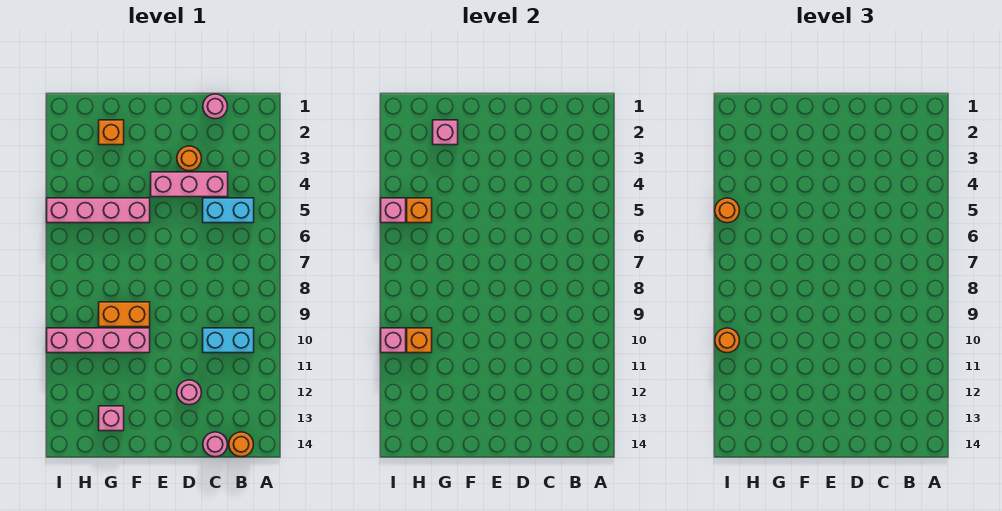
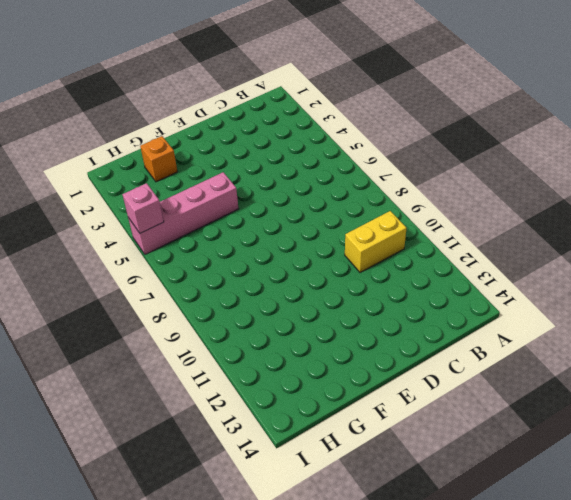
yellow brick B10:C10 level 1 -> cyan brick B10:C10 level 1
none -> cyan brick B5:C5 level 1
none -> orange round brick B14 level 1
none -> pink round brick C1 level 1

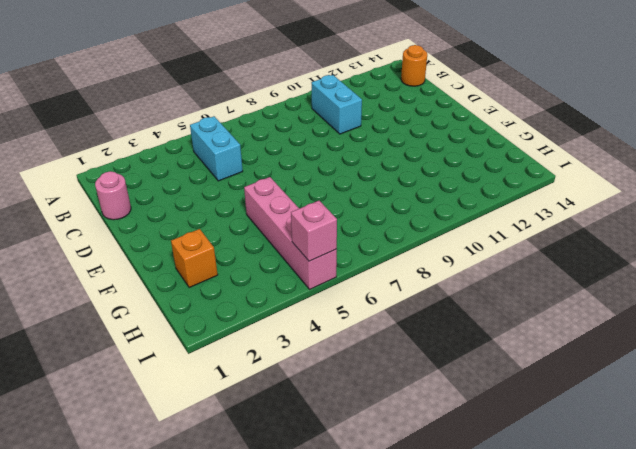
none -> pink brick C4:E4 level 1
none -> pink round brick C14 level 1
none -> orange round brick D3 level 1

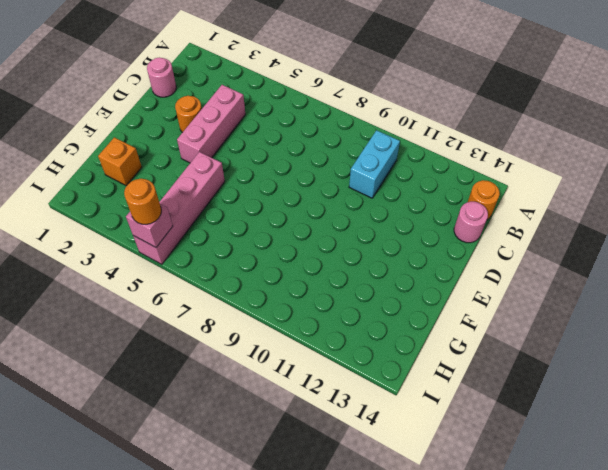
none -> cyan brick B5:C5 level 1
none -> pink round brick D12 level 1
none -> orange brick F9:G9 level 1

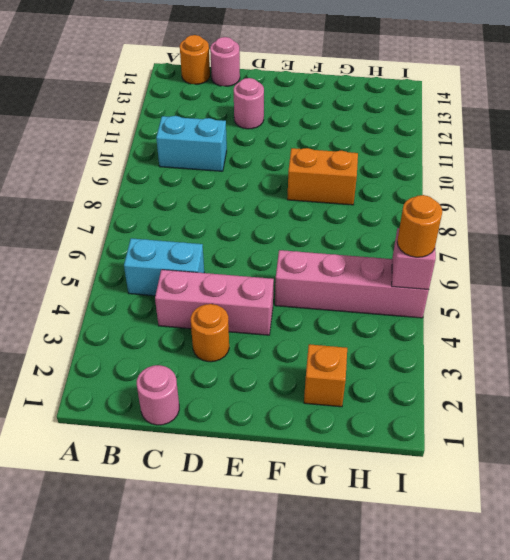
none -> pink brick F10:I10 level 1
none -> pink brick G13 level 1
none -> pink brick G2 level 2

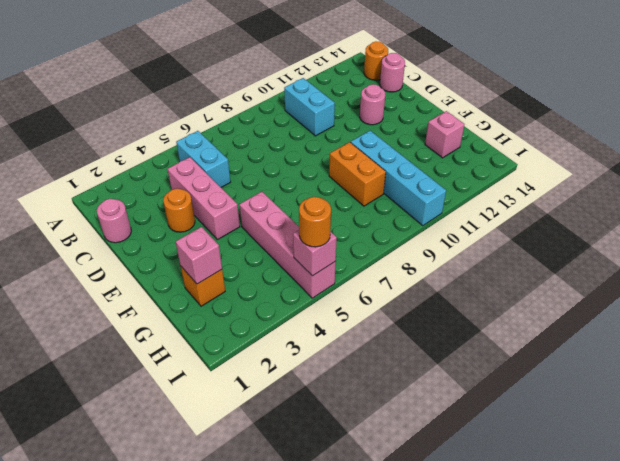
cyan brick F10:I10 level 1 -> pink brick F10:I10 level 1
none -> orange brick H5 level 2
none -> orange brick H10 level 2
none -> pink brick I10 level 2

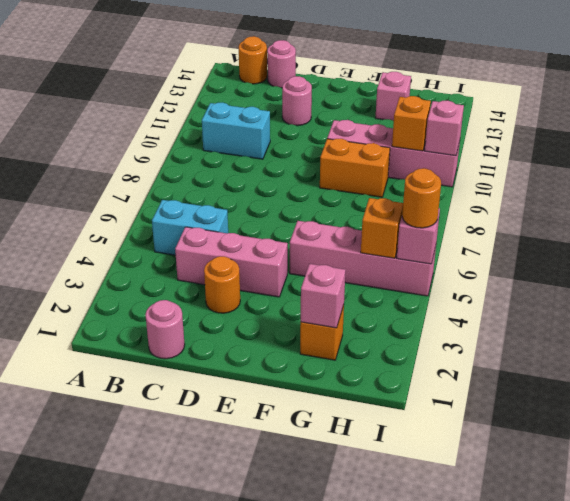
none -> orange round brick I10 level 3

